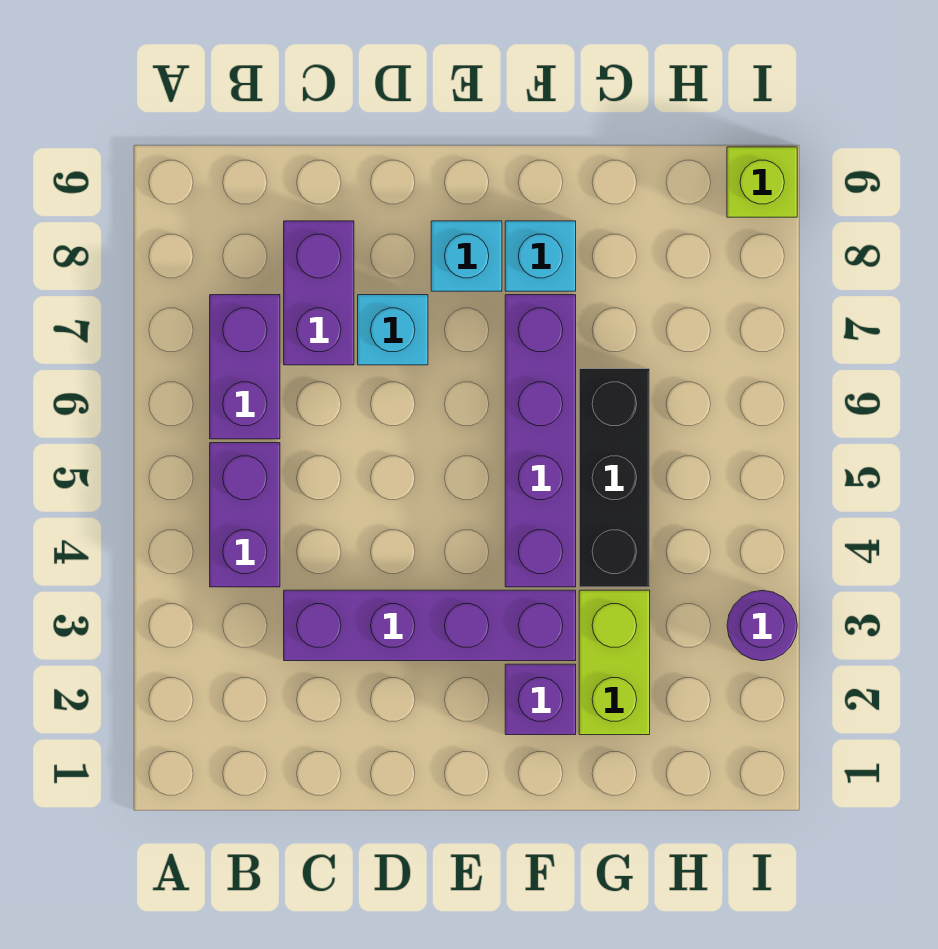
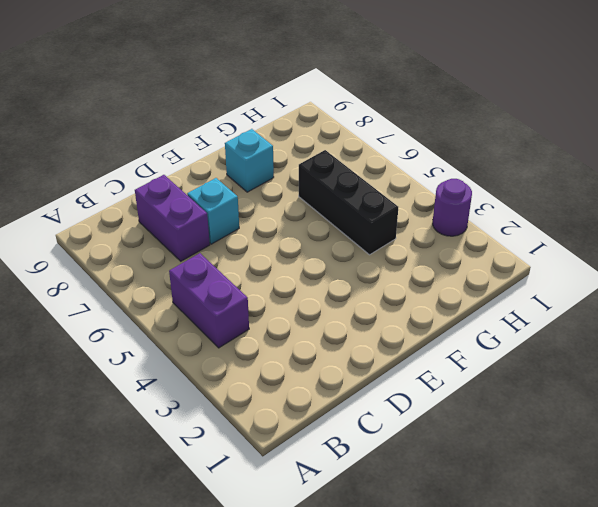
none -> purple brick B6:B7 level 1
none -> purple brick C3:F3 level 1
none -> cyan brick E8 level 1

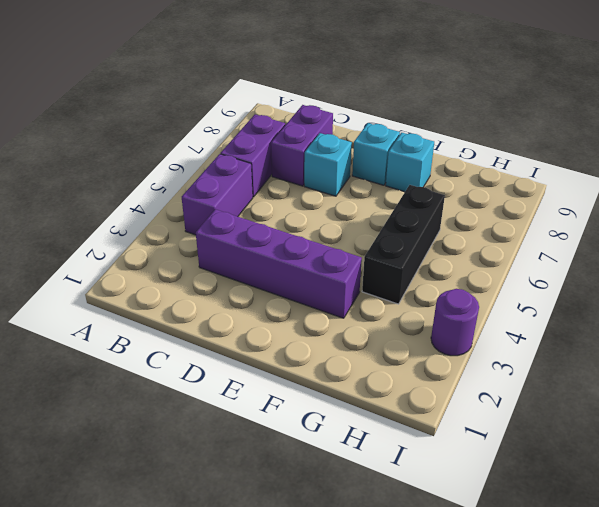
none -> purple brick F2 level 1
none -> purple brick F4:F7 level 1
none -> lime brick G2:G3 level 1

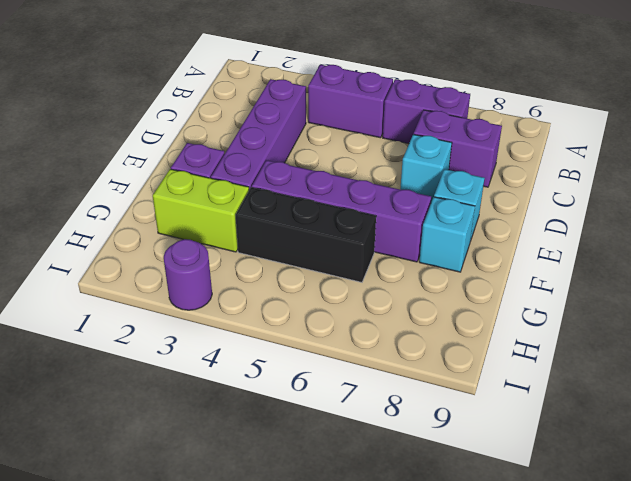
none -> lime brick I9 level 1

